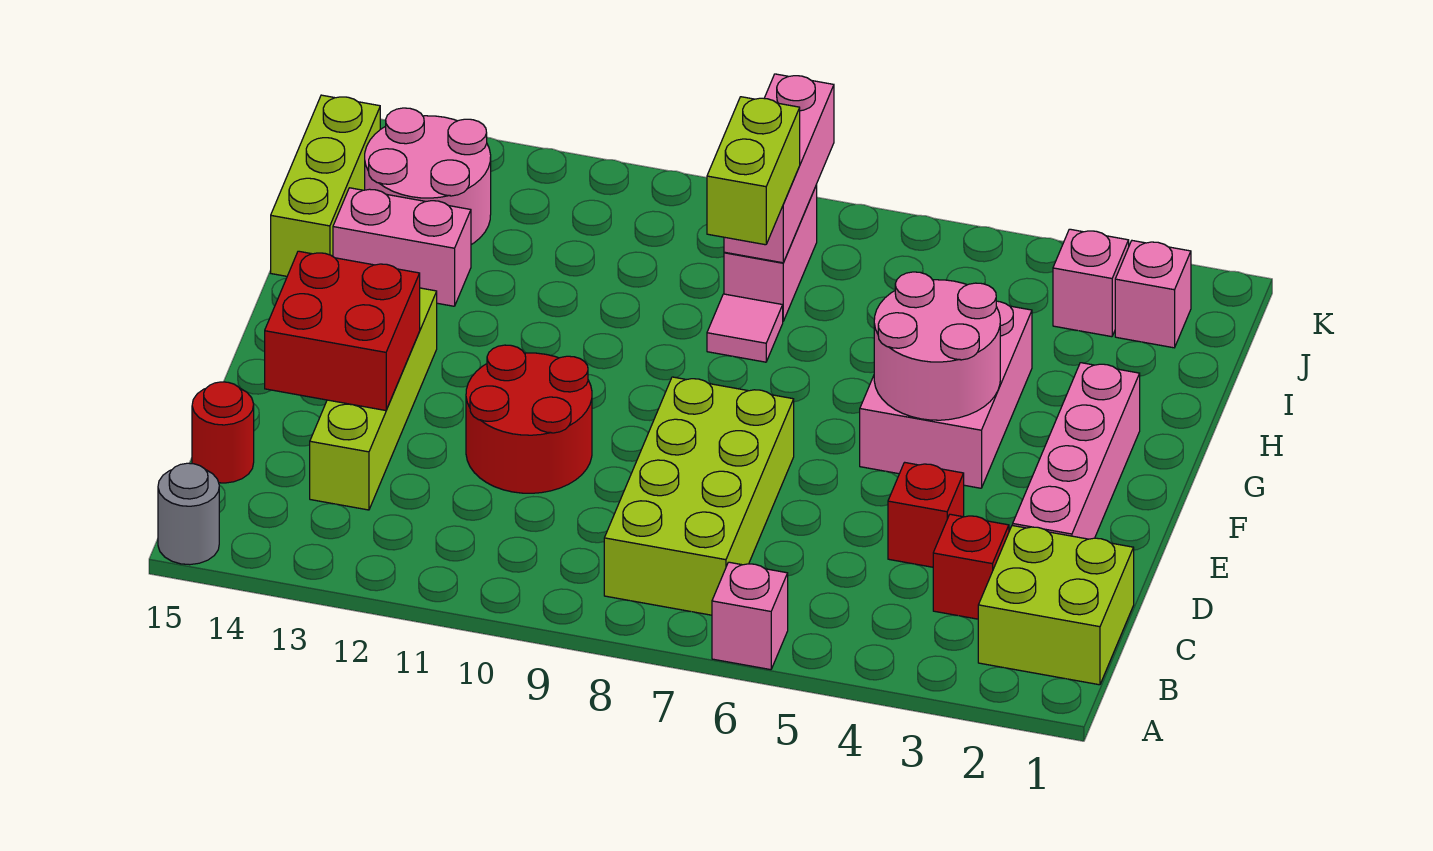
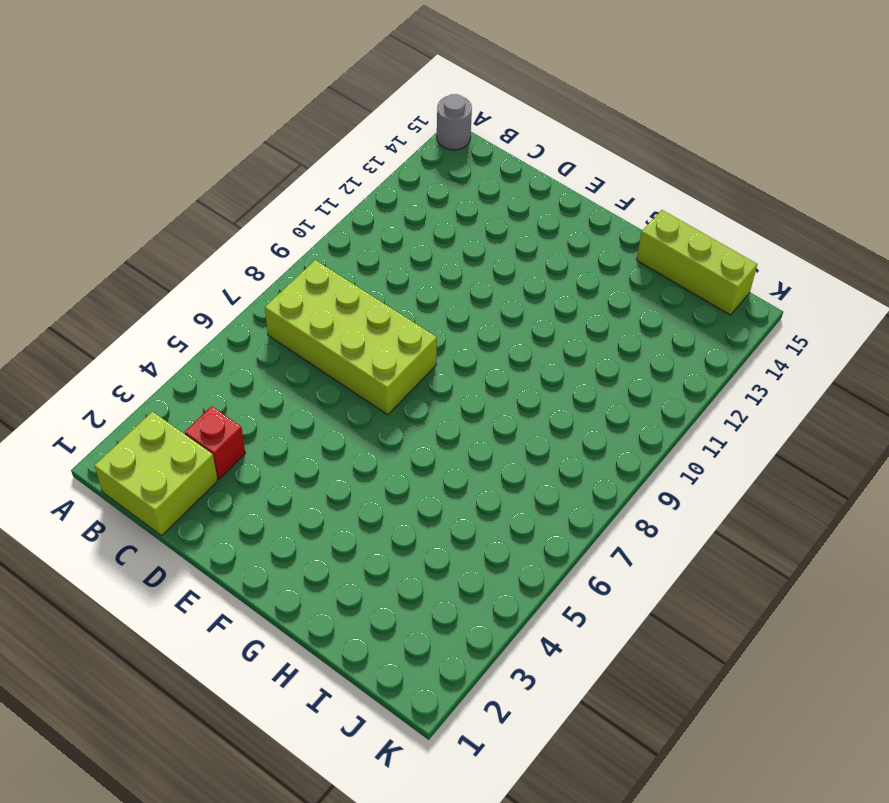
none -> pink brick A6 level 1
none -> lime brick C13:F13 level 1
none -> red round brick C15 level 1

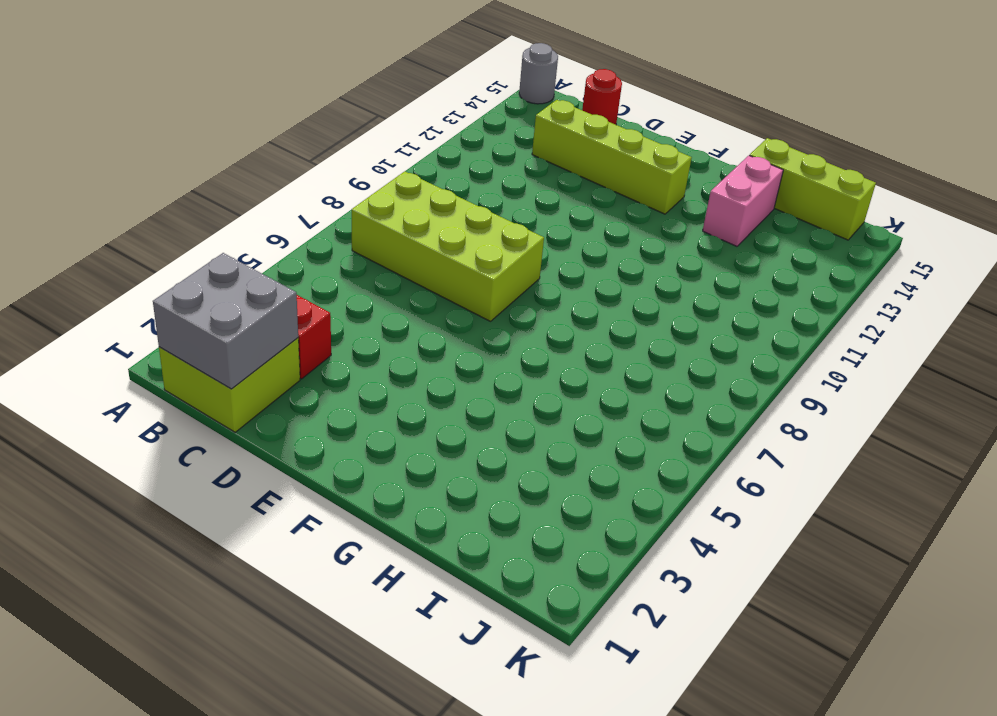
grey brick B1:C2 level 2 -> none
none -> pink brick A6 level 1
none -> pink brick D2:G2 level 1
none -> red brick D4 level 1

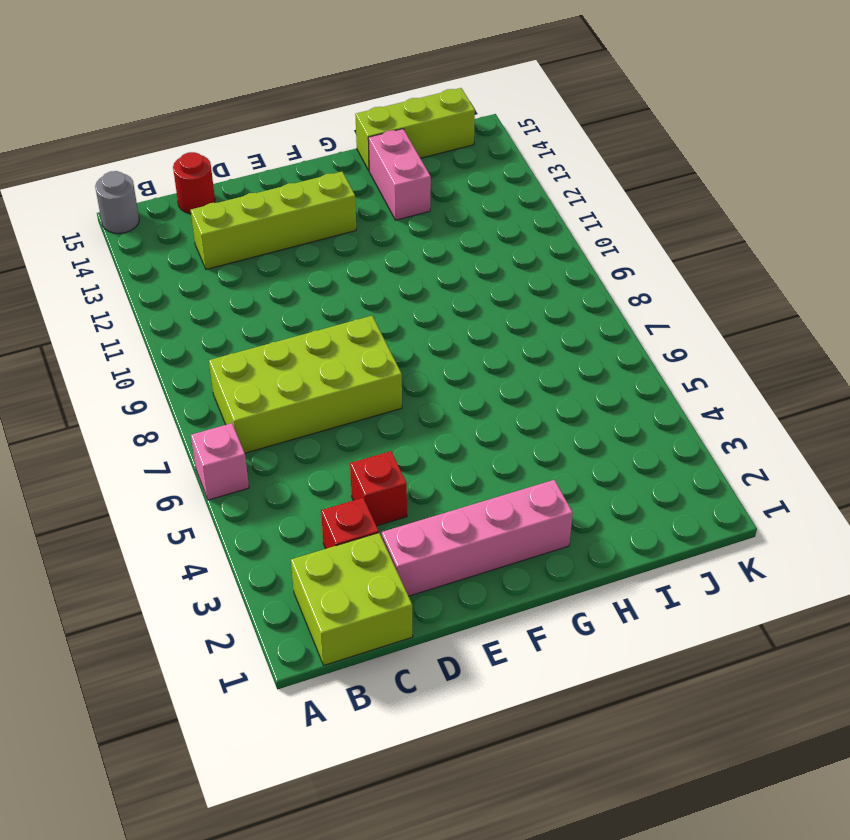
none -> red round brick D10:E11 level 1
none -> pink brick F4:H5 level 1
none -> pink tile H8 level 1

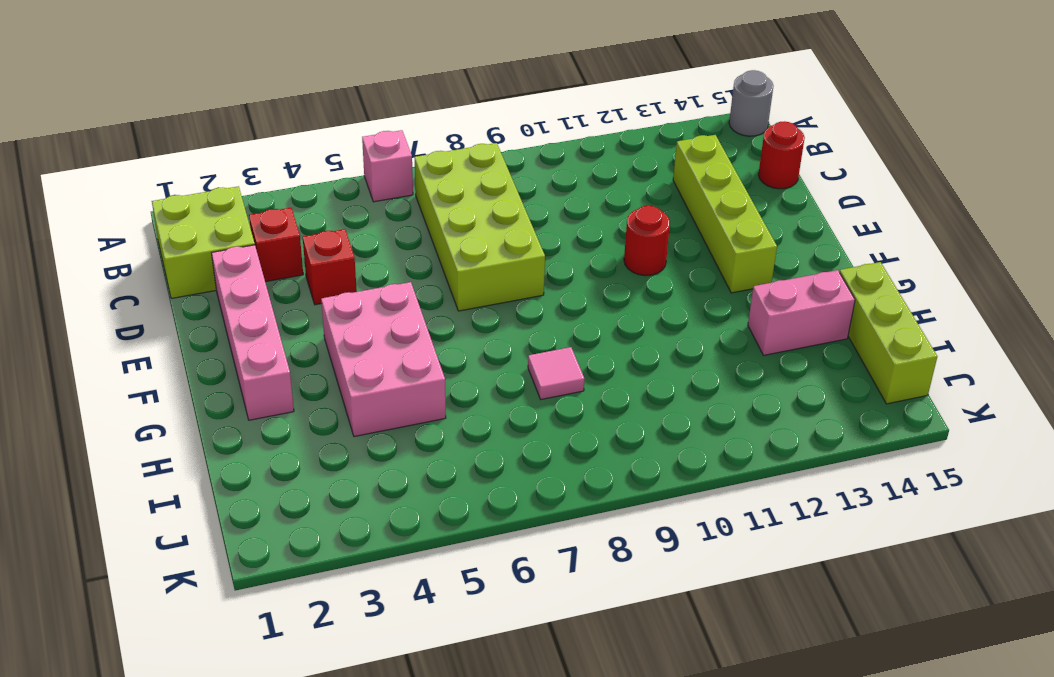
red round brick E11 level 1 -> red round brick D10:E11 level 1
none -> pink brick I8:J8 level 1
none -> pink round brick I13:J14 level 1
none -> pink brick J2 level 1

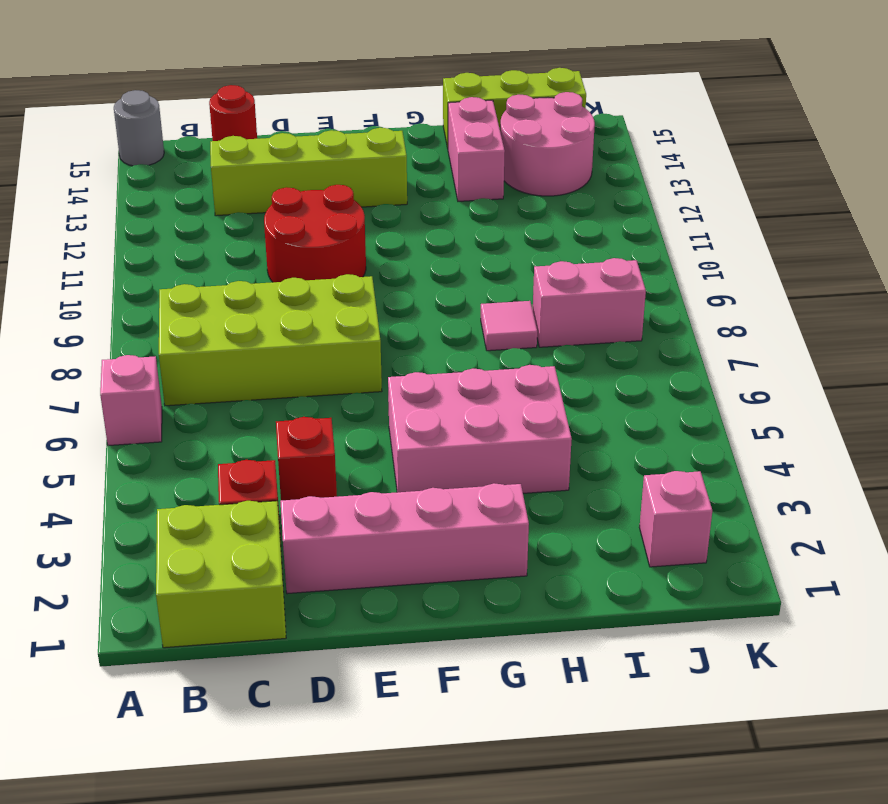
none -> pink brick J3 level 1
none -> red brick D13:E14 level 2
none -> pink round brick F4:G5 level 2

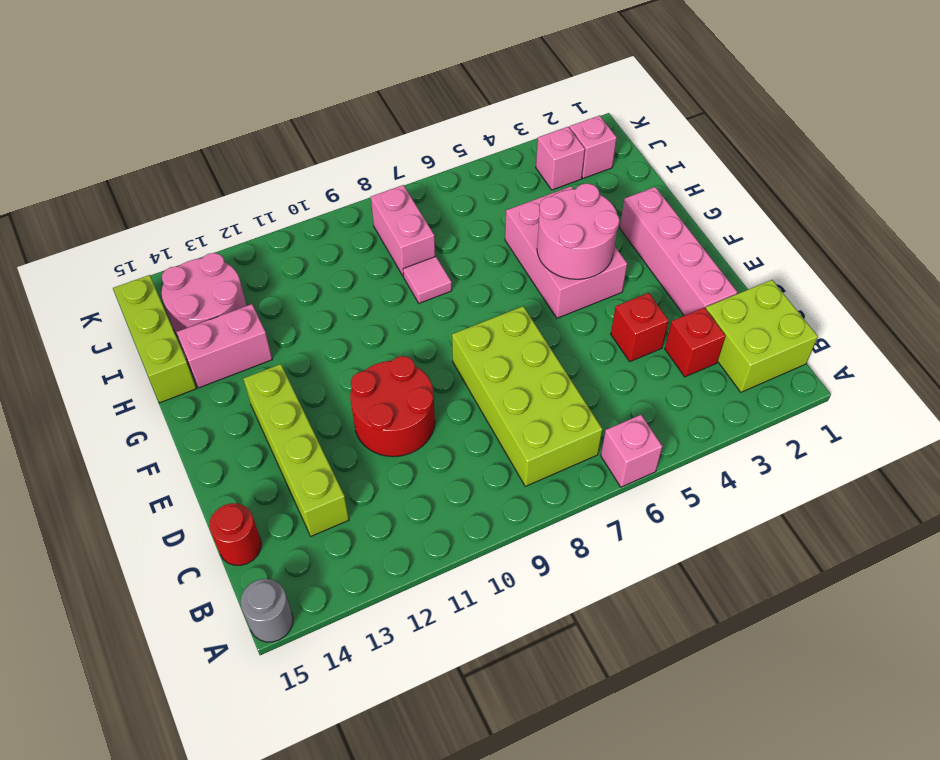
none -> red brick D13:E14 level 2
none -> pink brick I8:K8 level 2
none -> lime brick H8:I8 level 3

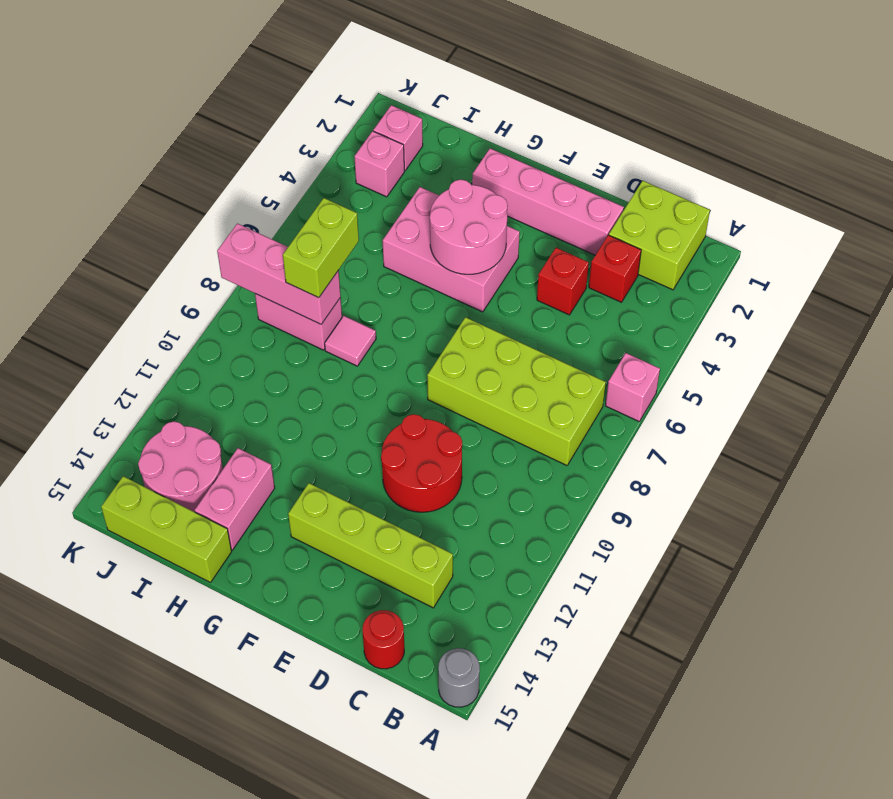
lime brick I7:I8 level 3 -> lime brick H8:I8 level 3
none -> red brick D13:E14 level 2

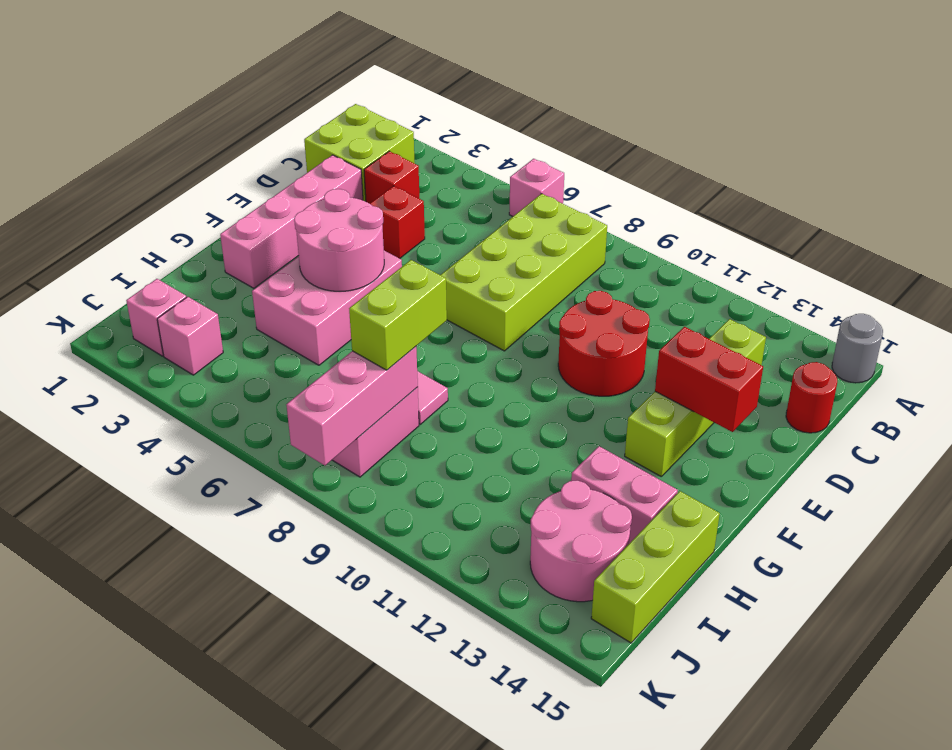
red brick E13:E14 level 2 -> red brick D13:E14 level 2

